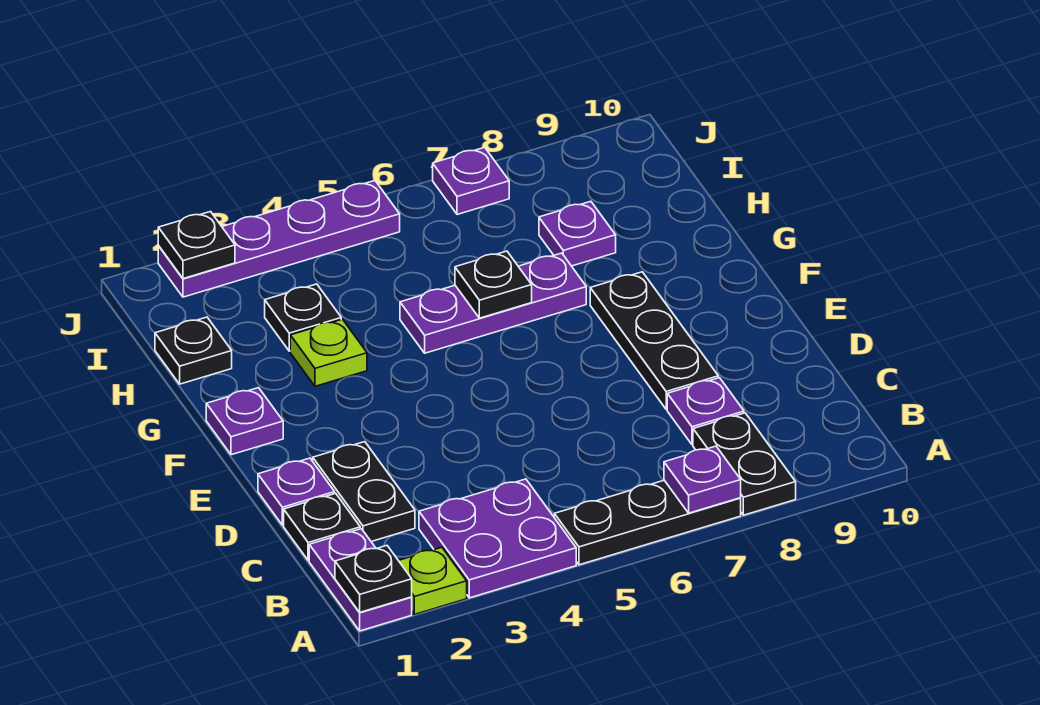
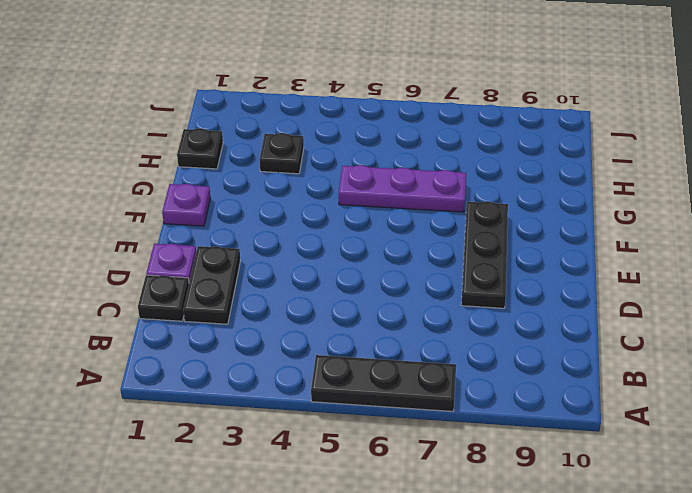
none -> purple plate A1:B1 level 1
none -> lime plate A2 level 1
none -> purple plate A3:B4 level 1

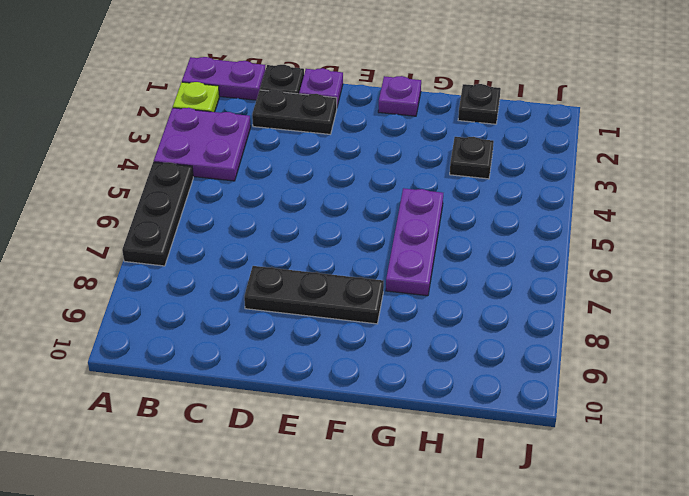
none -> black plate A8:B8 level 1
none -> purple plate C8 level 1
none -> lime plate G3 level 1

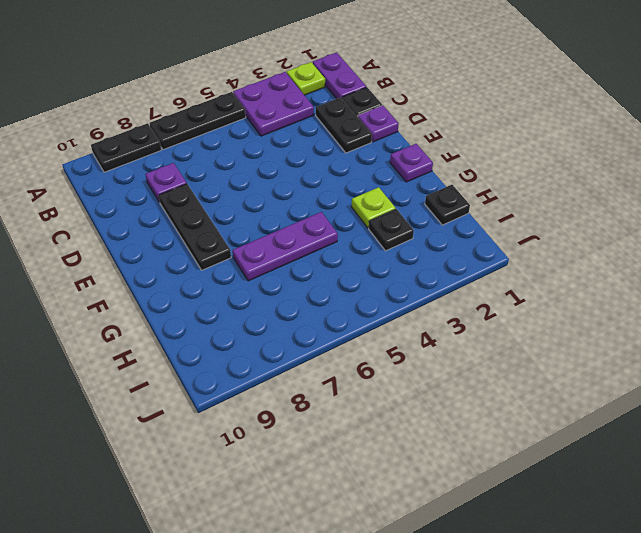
black plate A8:A9 level 1 -> black plate A8:B8 level 1
none -> purple plate H8 level 1
none -> purple plate J2:J5 level 1
none -> purple plate J7 level 1

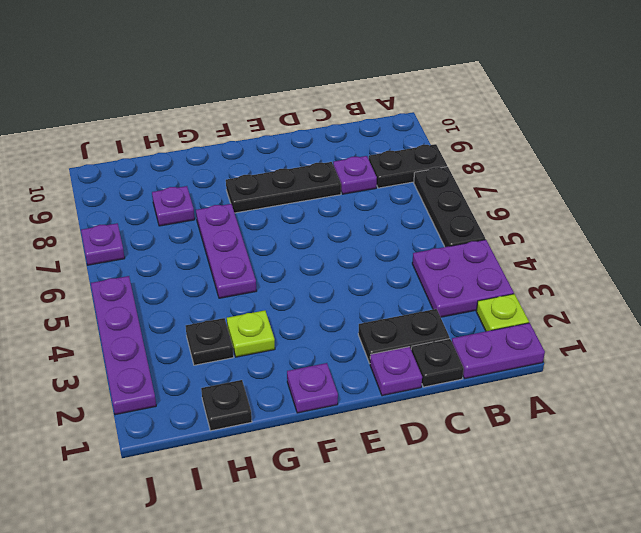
none -> black plate A1 level 2
none -> purple plate A7 level 2
none -> black plate G6 level 2

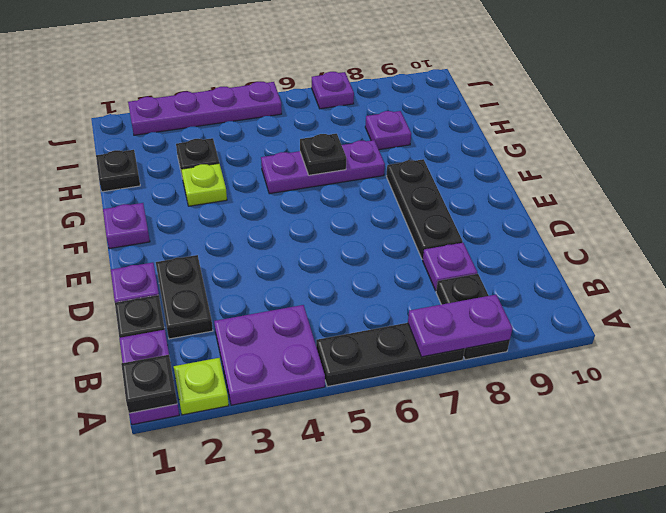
purple plate A7:A8 level 2 -> purple plate A7 level 2
none -> black plate J2 level 2

